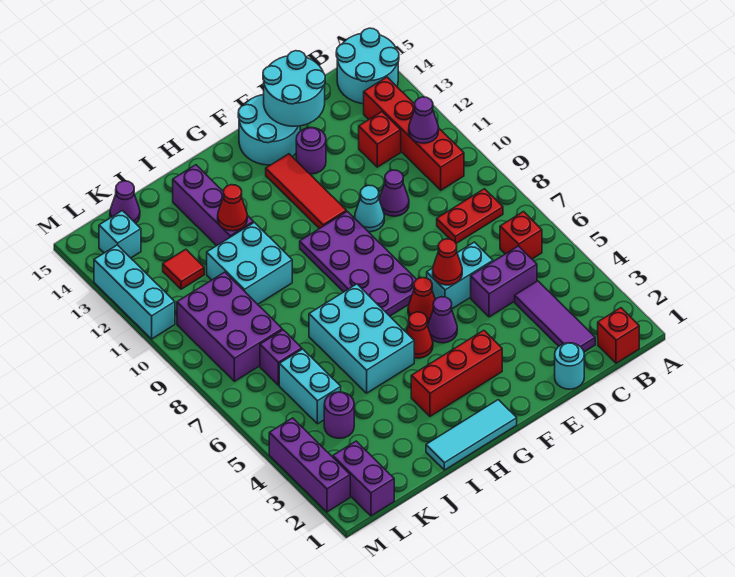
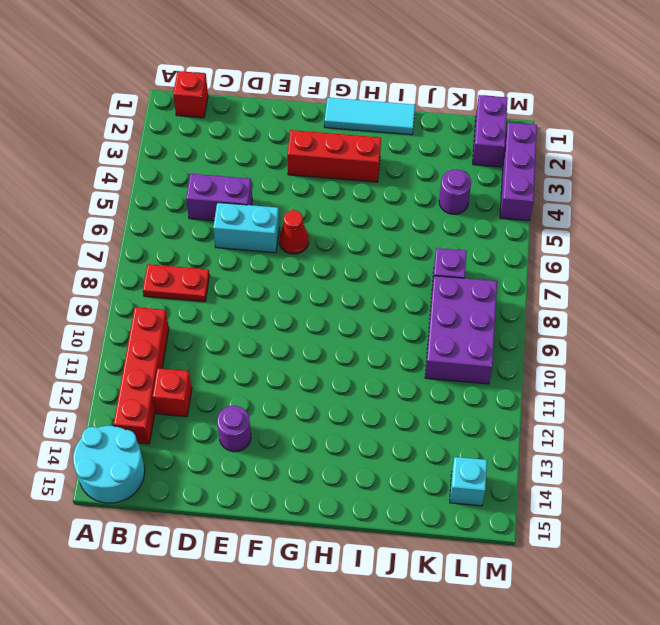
none -> red brick B6 level 1
none -> purple tile C2:C4 level 1
none -> cyan round brick D1 level 1
none -> purple cone D10 level 1

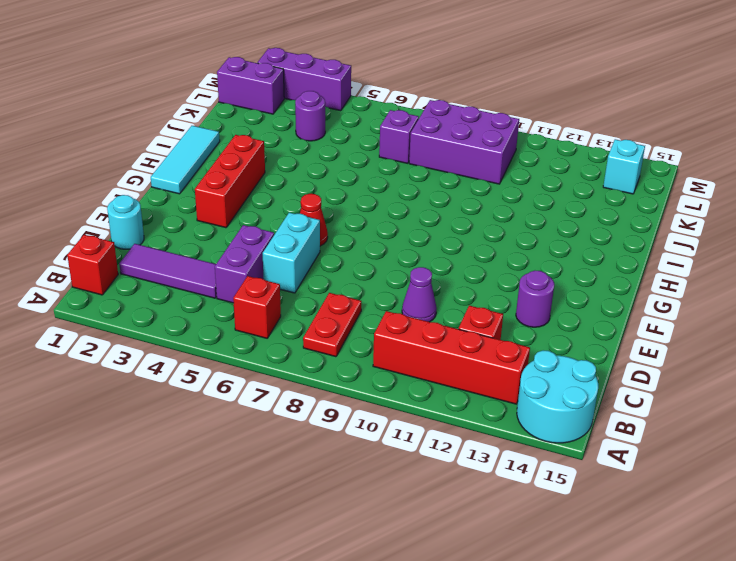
none -> cyan cone E10 level 1
none -> cyan round brick E14:F15 level 1
none -> purple cone F5 level 1
none -> purple plate F7:G10 level 1

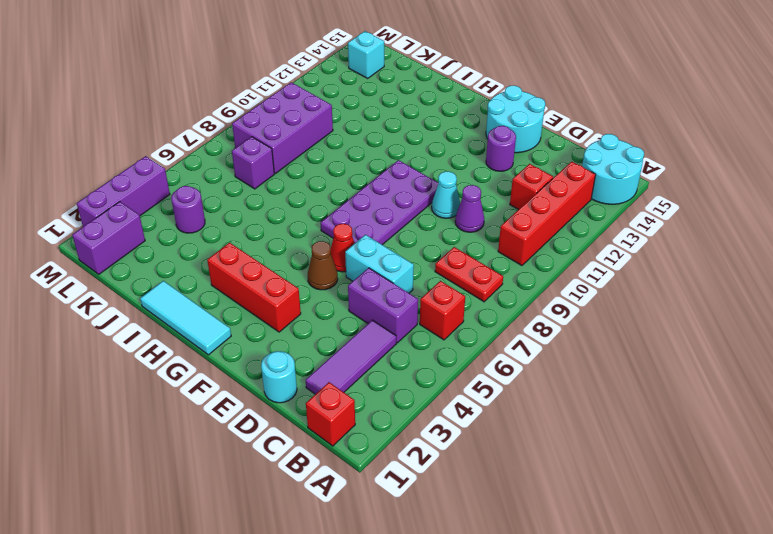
brown cone F5 level 1 -> purple cone F5 level 1
none -> red tile F11:F13 level 1
none -> red cone G5 level 1
none -> cyan brick H5:I7 level 1
none -> cyan brick I10:J11 level 1

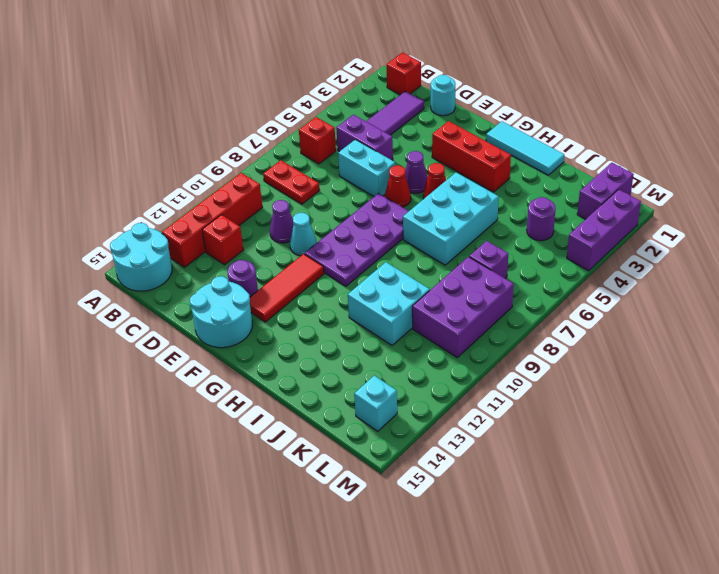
none -> purple brick I12:I14 level 1
none -> cyan brick K5:K6 level 1
none -> red tile K12 level 1
none -> purple cone K15 level 1

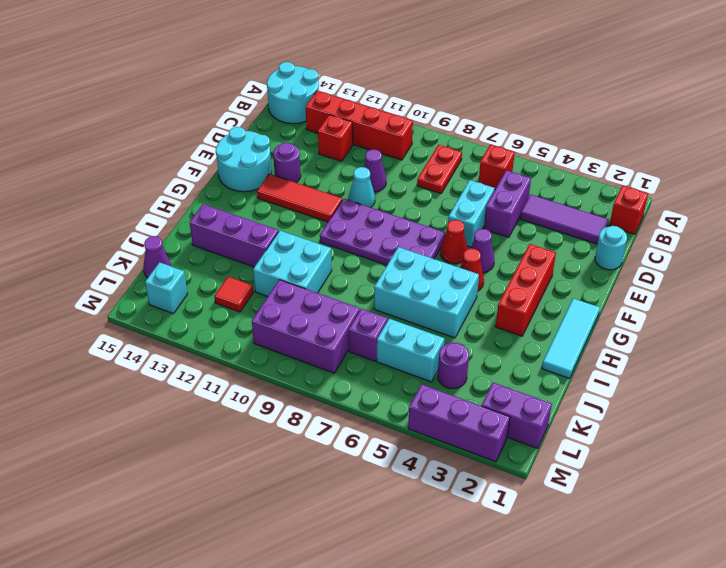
none -> cyan brick M11:M13 level 1
none -> purple cone B11 level 2
none -> cyan round brick D14:E15 level 2
none -> red cone E6 level 2

